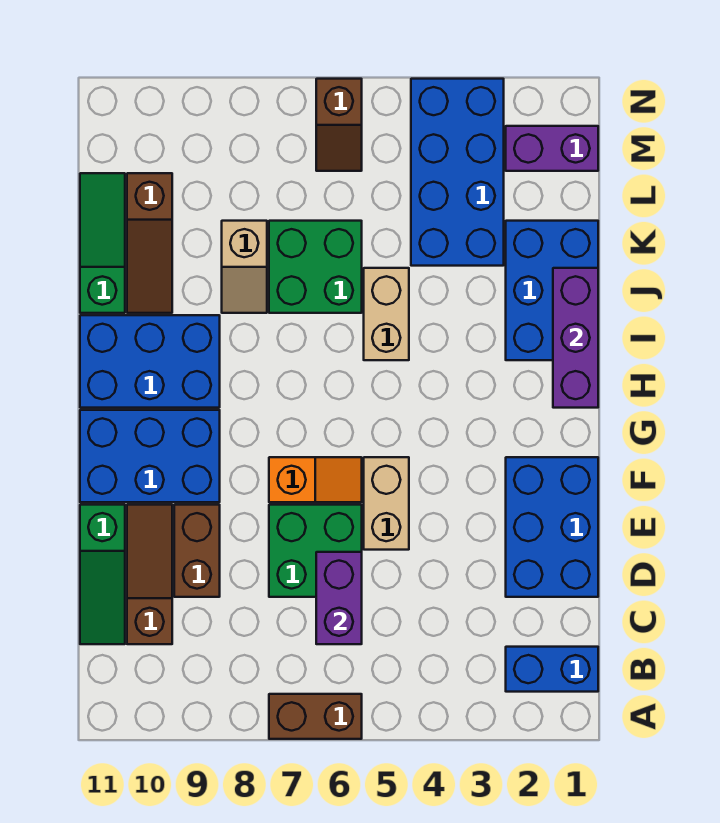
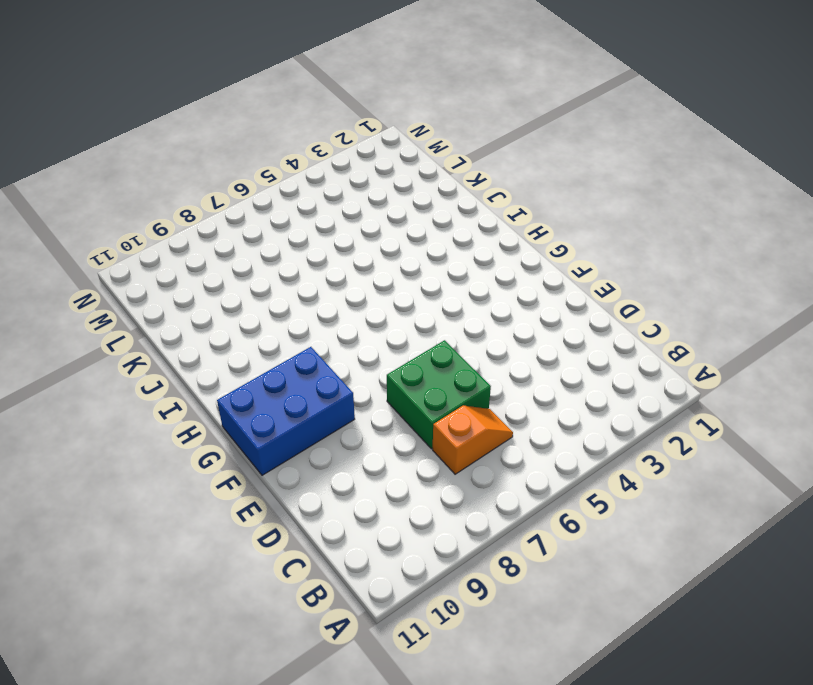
orange slope C6:C7 level 1 top 7 -> orange slope F6:F7 level 1 top 7
none -> brown brick A6:A7 level 1
none -> blue brick B1:B2 level 1
none -> brown slope C10:E10 level 1 top C

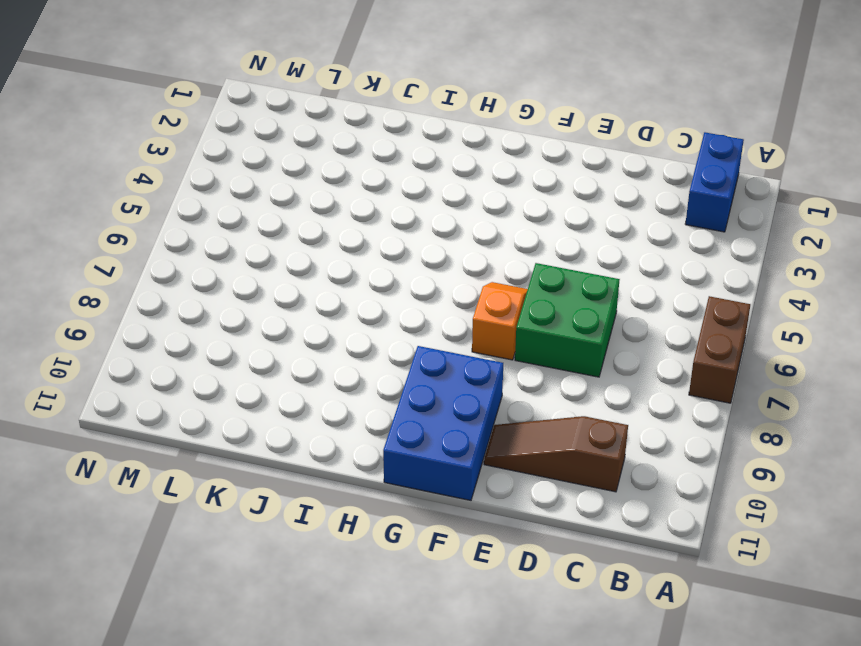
none -> green slope C11:E11 level 1 top E
none -> blue brick D1:F2 level 1
none -> brown brick D9:E9 level 1

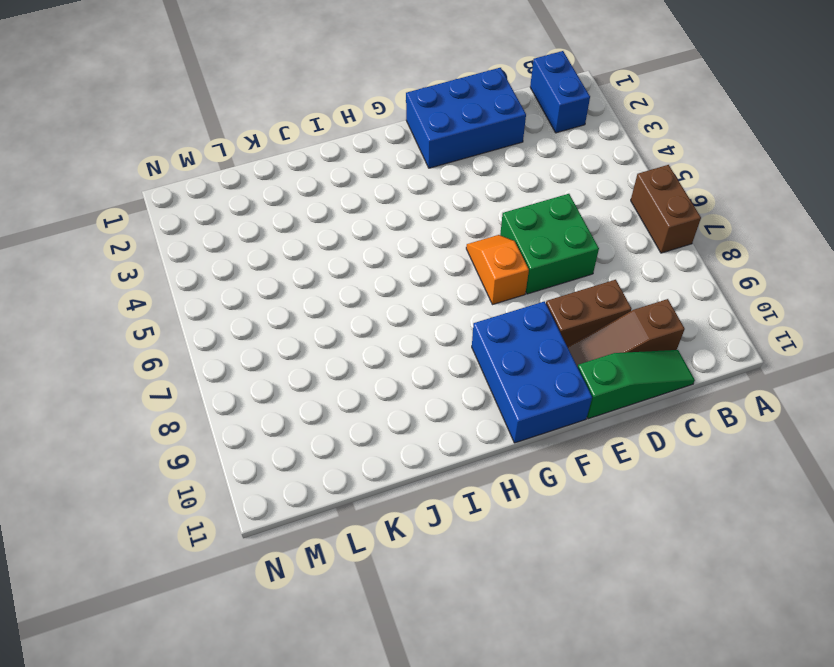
none -> tan brick E5:F5 level 1
none -> blue brick H9:I11 level 1
none -> blue brick I1:K2 level 1

